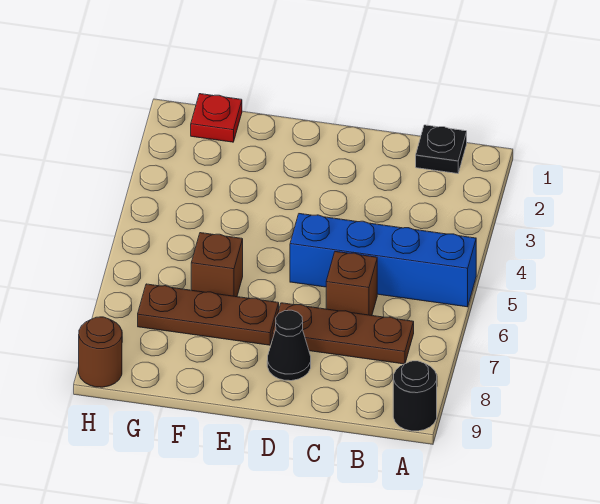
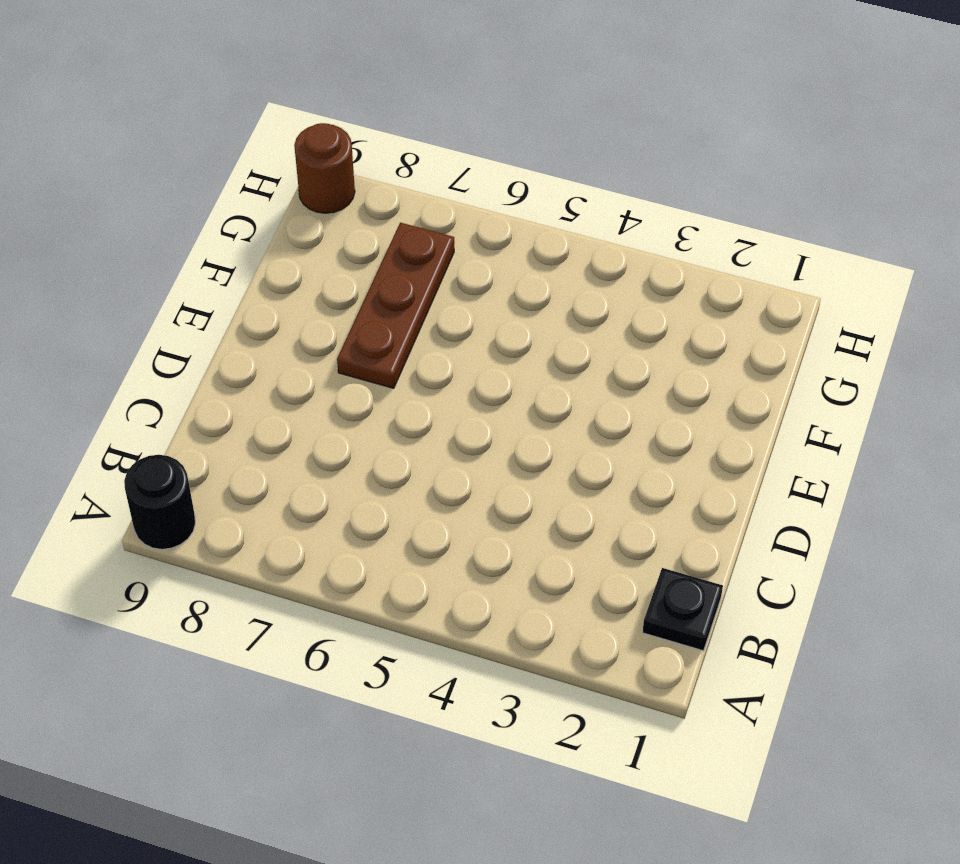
none -> blue brick A5:D5 level 1
none -> brown plate B7:D7 level 1

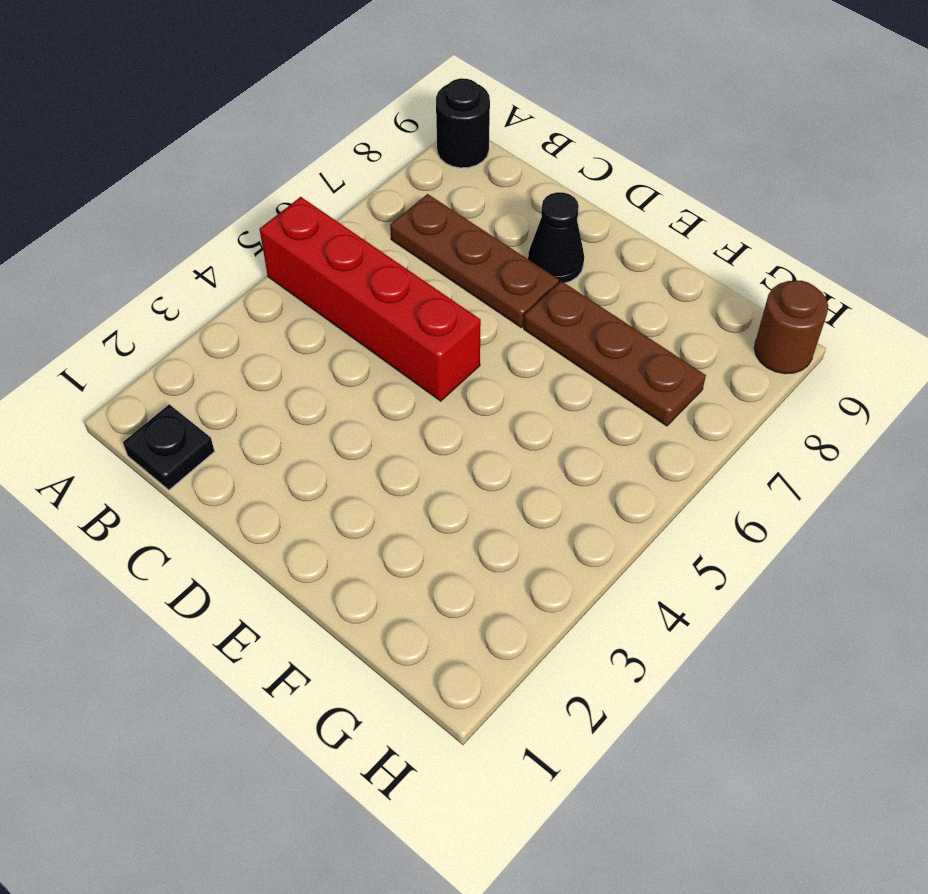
red brick A5:D5 level 1 -> blue brick A5:D5 level 1
none -> brown brick C6 level 1
none -> brown brick F6 level 1

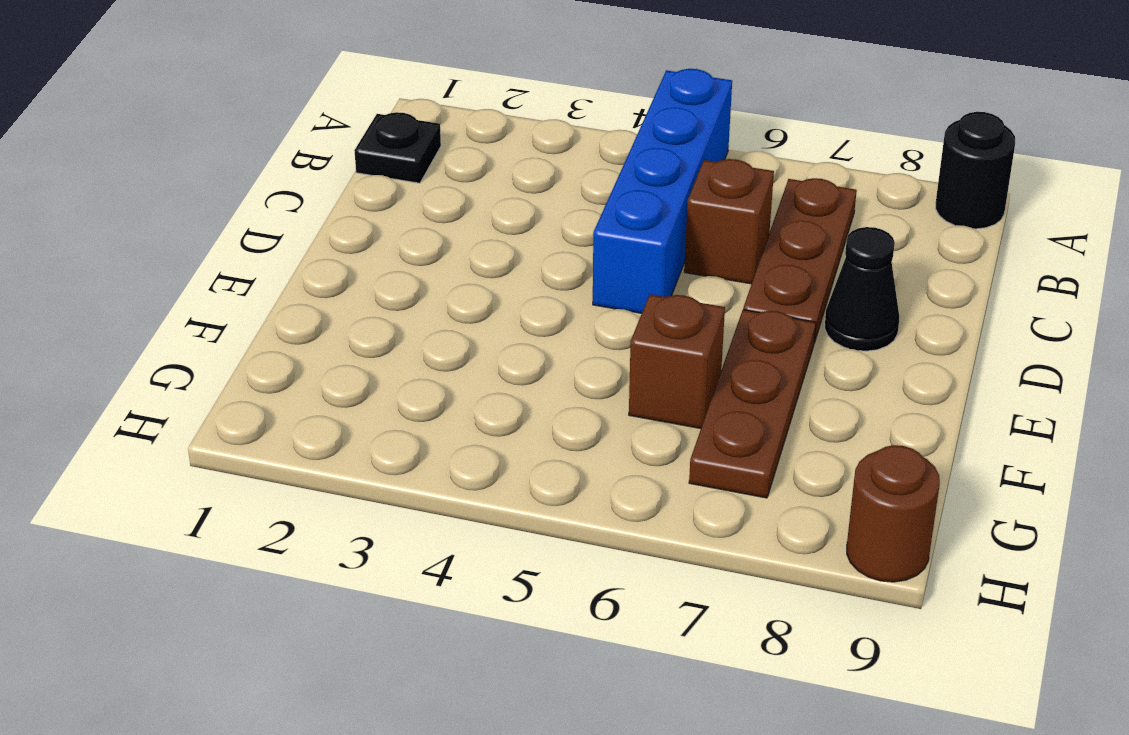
none -> red plate G1 level 1

